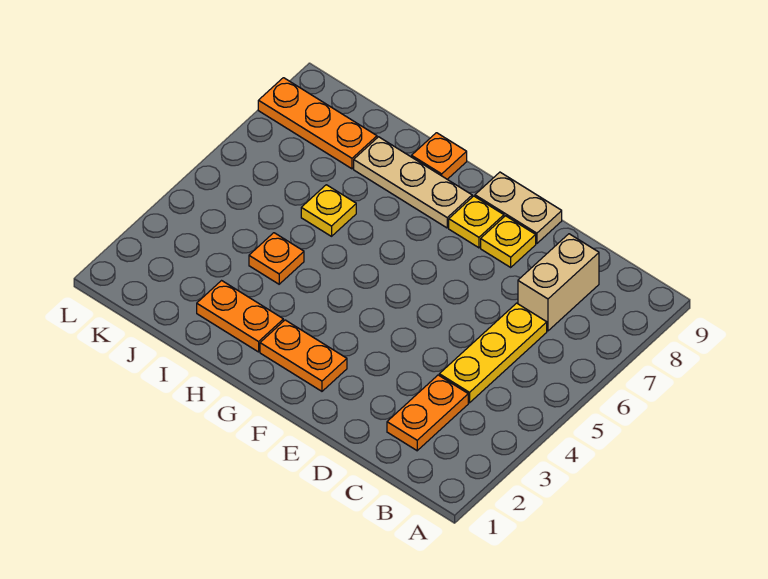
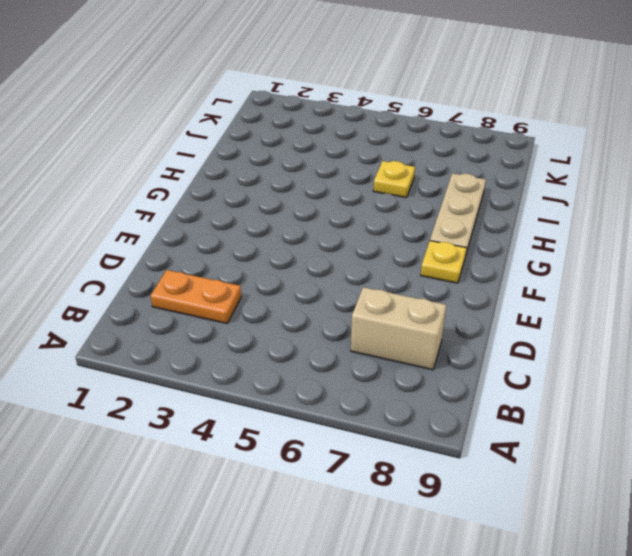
none -> yellow plate C4:C6 level 1
none -> yellow plate E8 level 1
none -> tan plate E9:F9 level 1

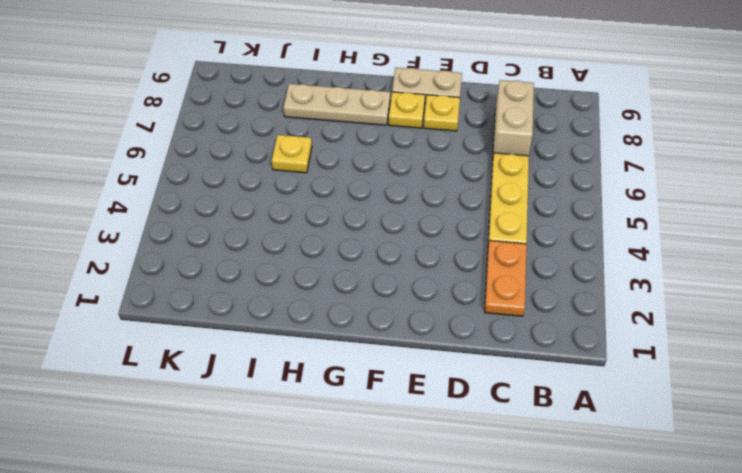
none -> orange plate F2:G2 level 1
none -> orange plate H2:I2 level 1
none -> orange plate H9 level 1

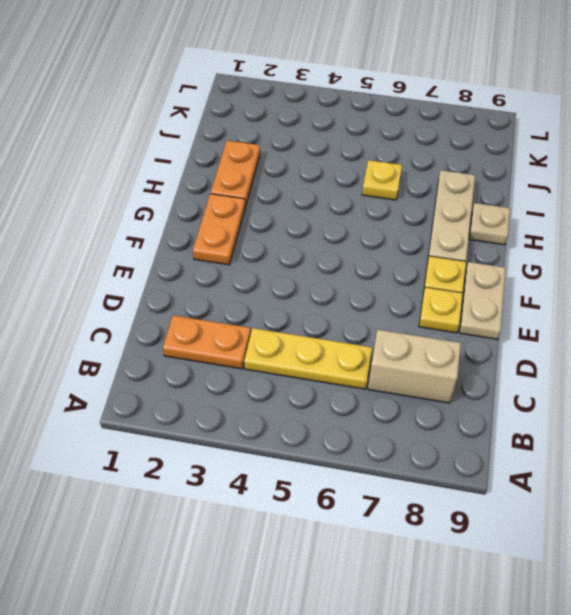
tan plate H9 level 1 -> orange plate H9 level 1
none -> orange plate I4 level 1
none -> orange plate J8:L8 level 1

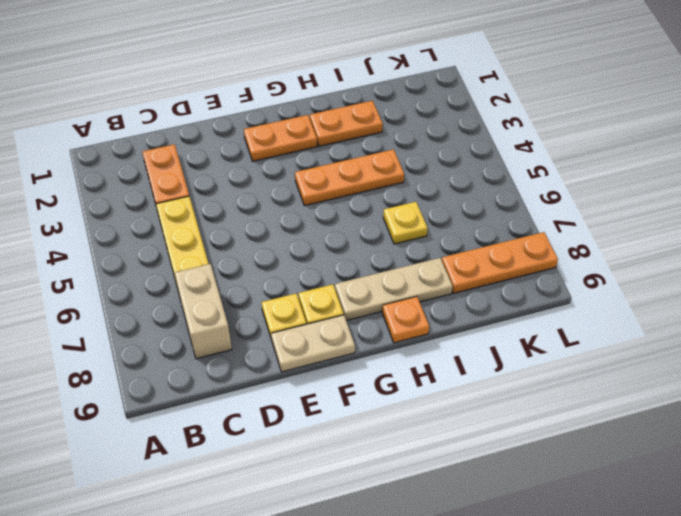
orange plate G4:I4 level 1 -> orange plate I4 level 1

